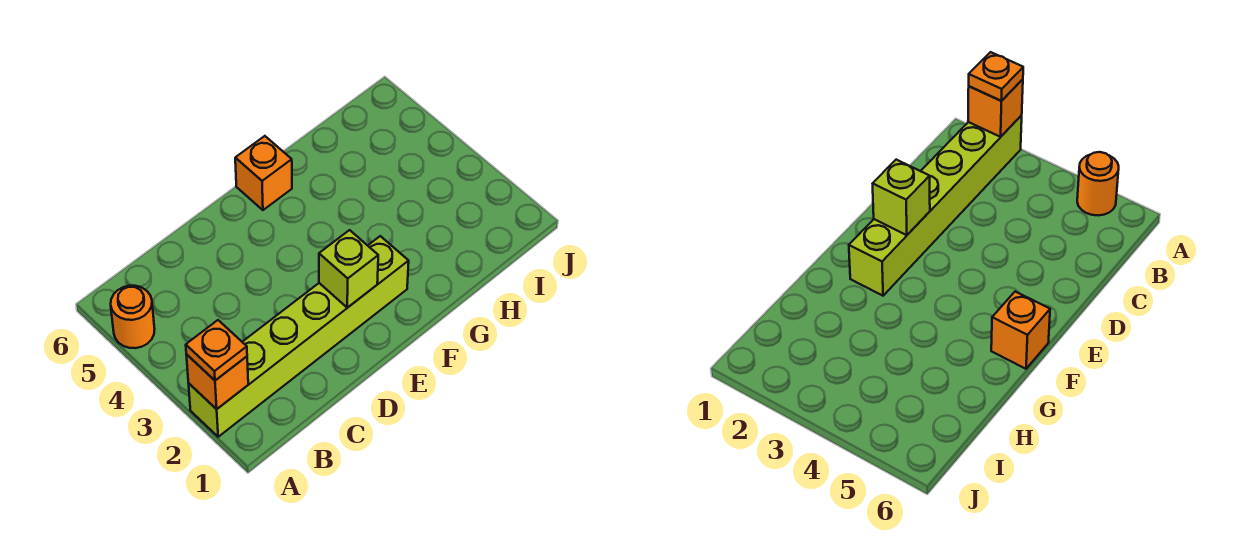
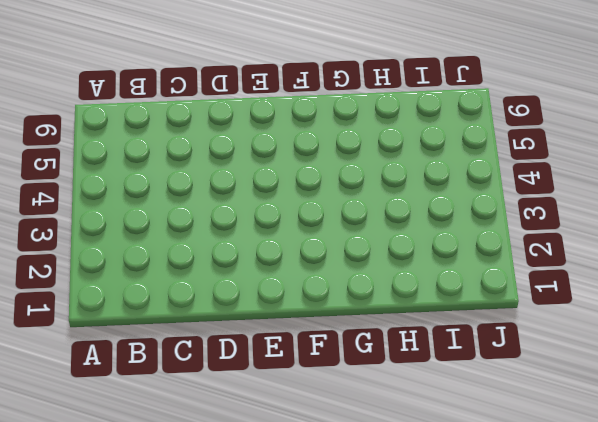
none -> lime brick A2:F2 level 1
none -> orange round brick A5 level 1

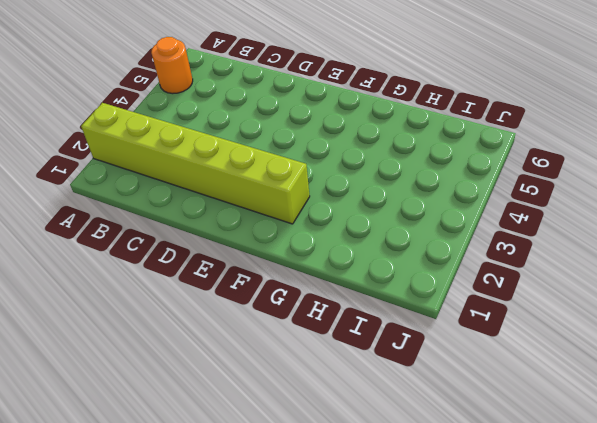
none -> orange brick F6 level 1
none -> orange brick A2 level 2

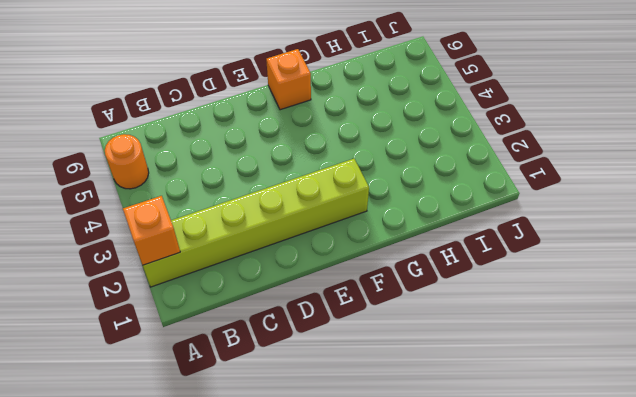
none -> lime brick E2 level 2
none -> orange plate A2 level 3

